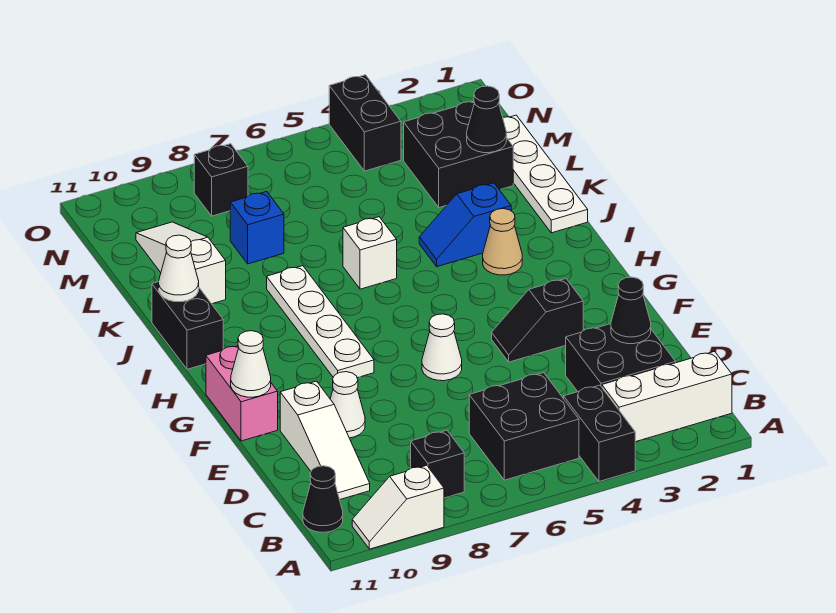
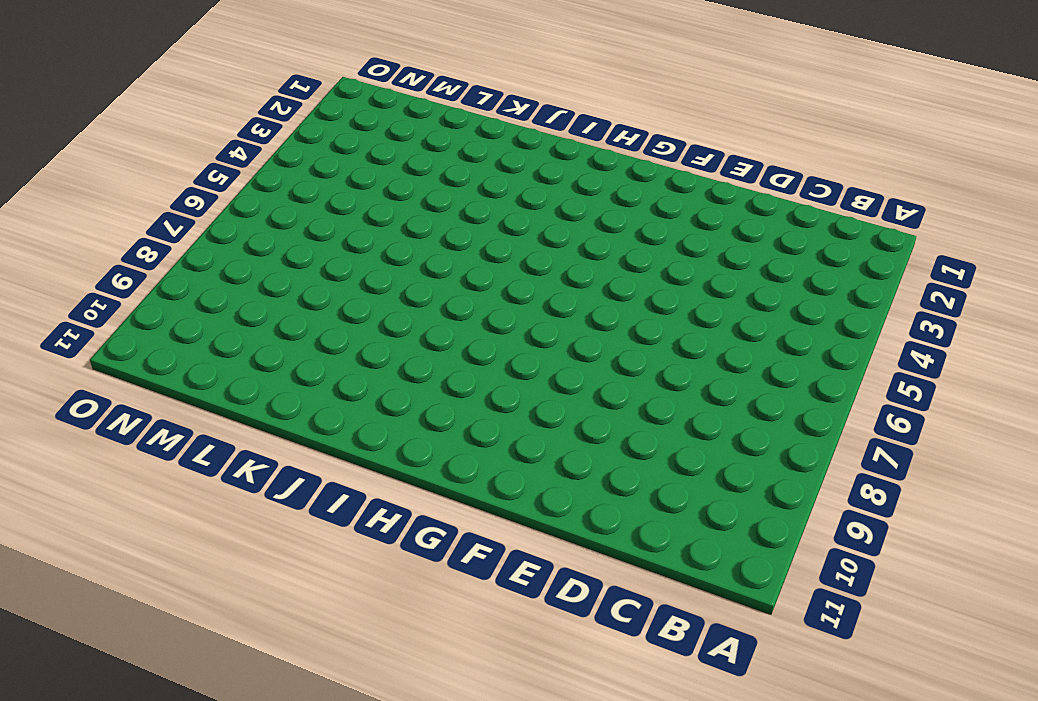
none -> black brick A4:B4 level 1
none -> white slope A9:A10 level 1 top 9
none -> white brick B1:B3 level 1

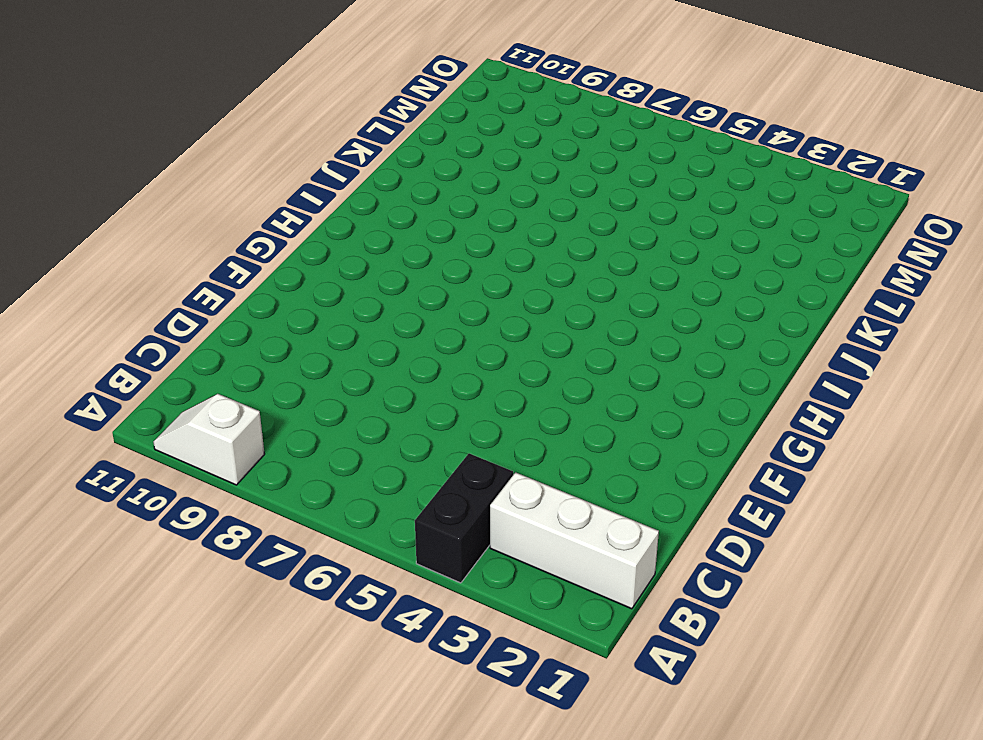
none -> black brick B5:C6 level 1
none -> black brick B8 level 1
none -> black cone B11 level 1

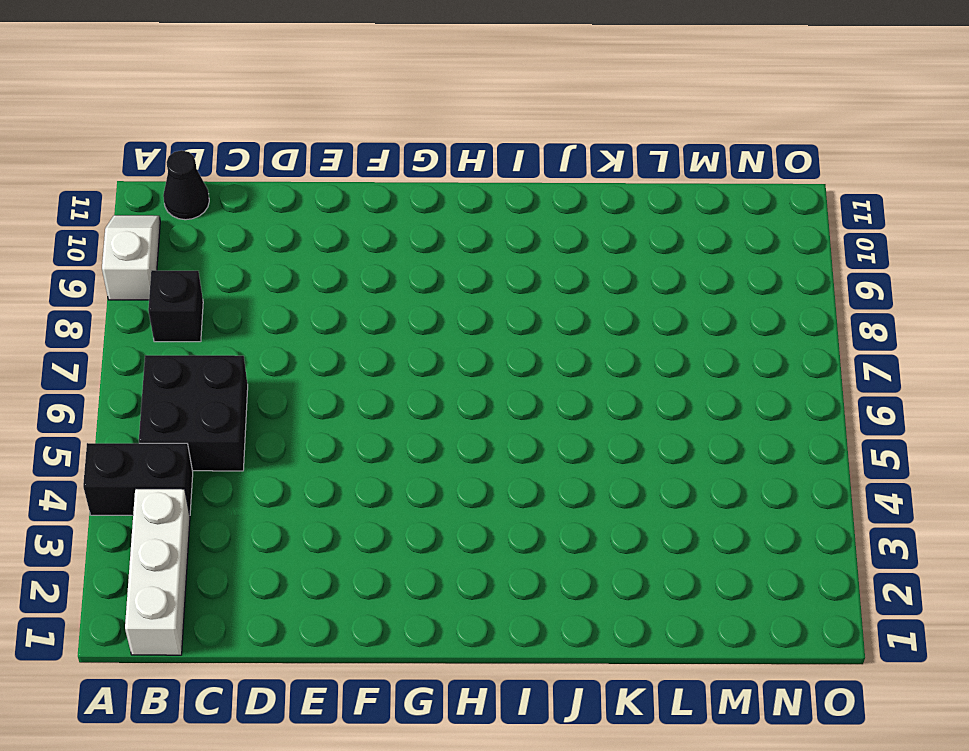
none -> black brick C2:D3 level 1
none -> white slope C10:E10 level 1 top E
none -> white cone E9 level 1

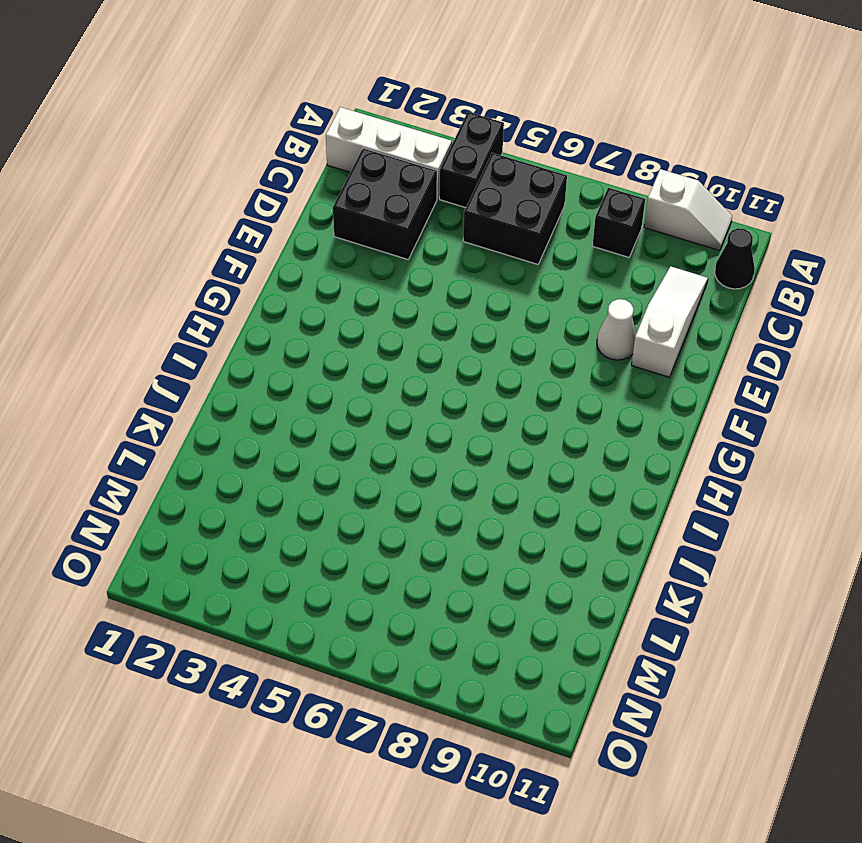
none -> black slope F3:F4 level 1 top 3
none -> white cone F6 level 1
none -> pink brick F11:G11 level 1

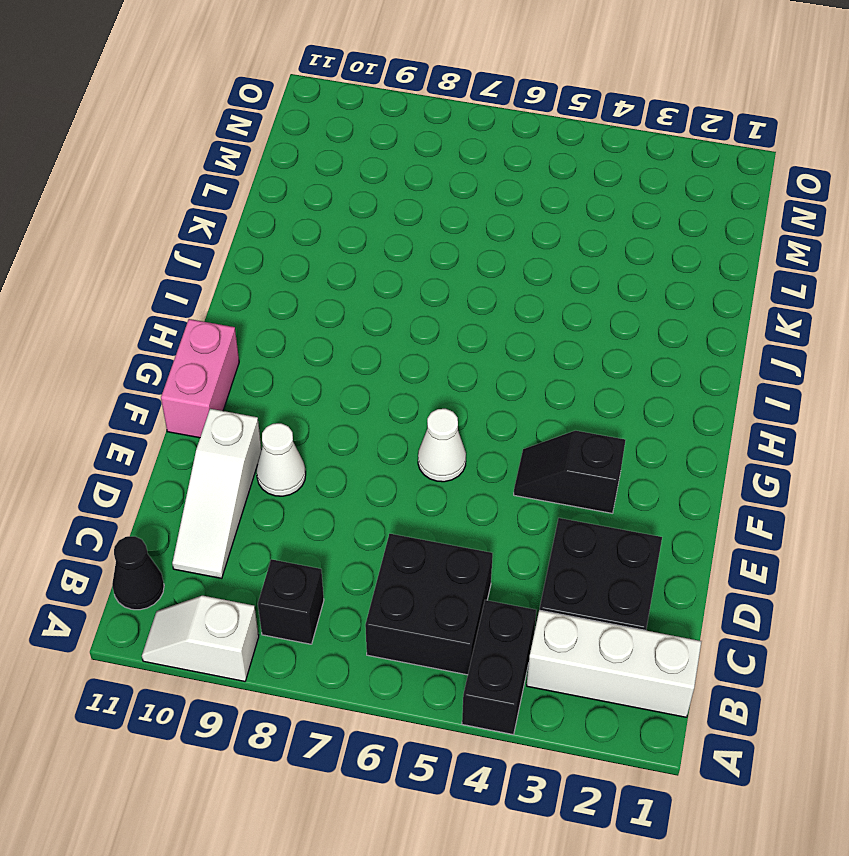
none -> white plate G8:J8 level 1
none -> tan cone I3 level 1
none -> black brick I11:J11 level 1

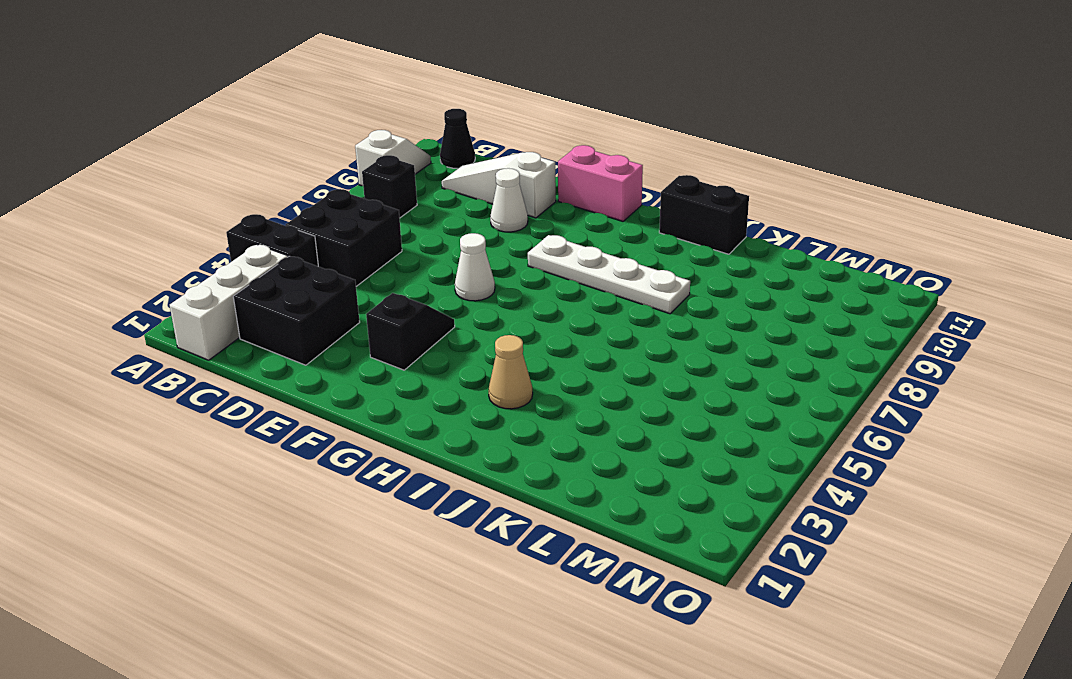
none -> white plate J1:M1 level 1
none -> blue slope J3:J4 level 1 top 3
none -> white brick J6 level 1

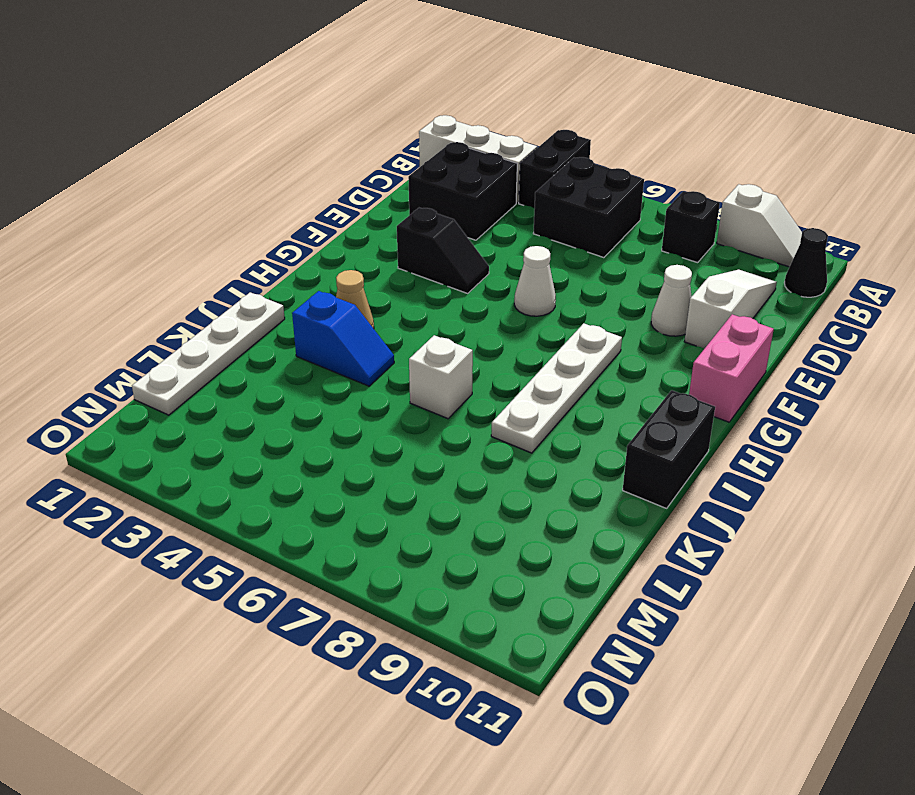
none -> white slope K10:M10 level 1 top K
none -> black brick L2:M3 level 1
none -> blue brick L8 level 1

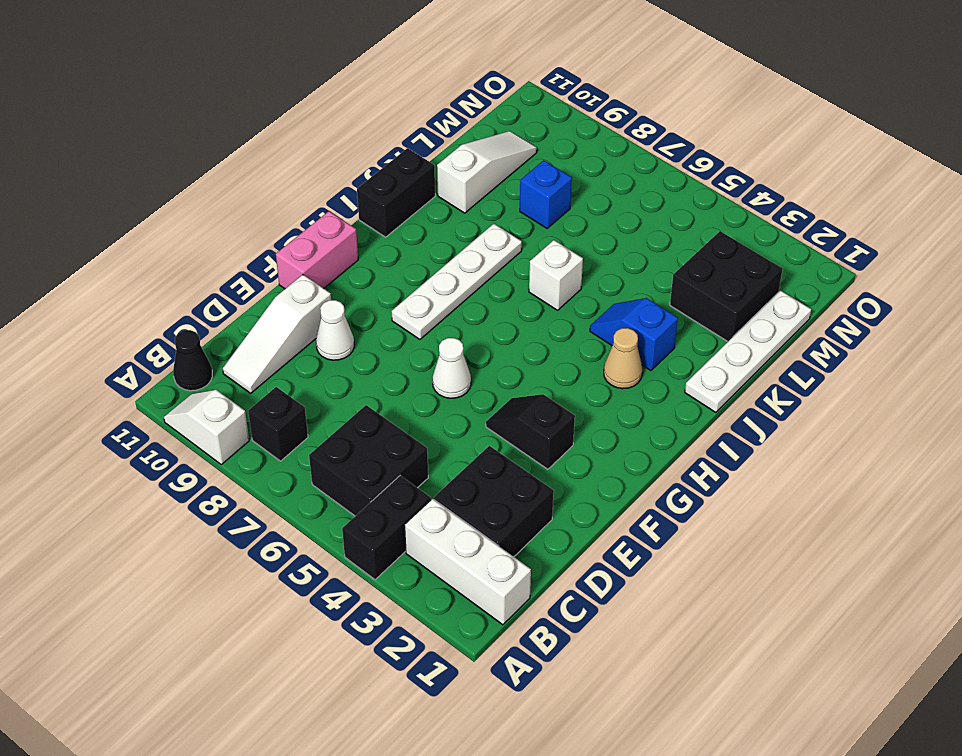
none -> black brick N4:O4 level 1
none -> black brick N8 level 1
none -> black cone D2 level 2

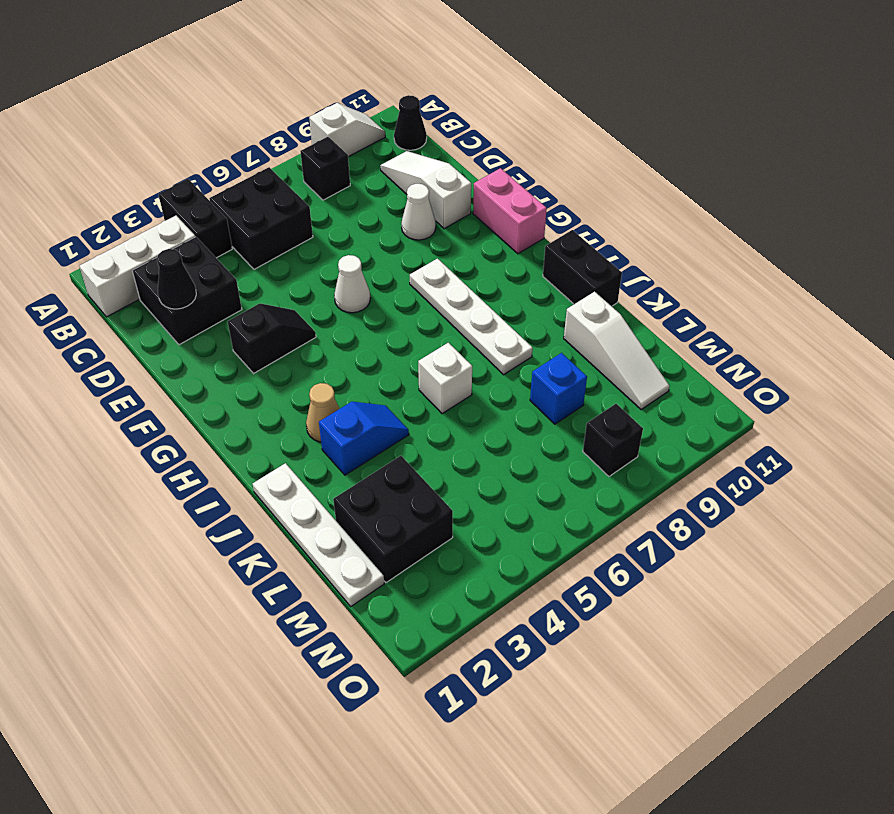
none -> black brick N4:O4 level 1
none -> white cone F11 level 2
none -> white cone J11 level 2

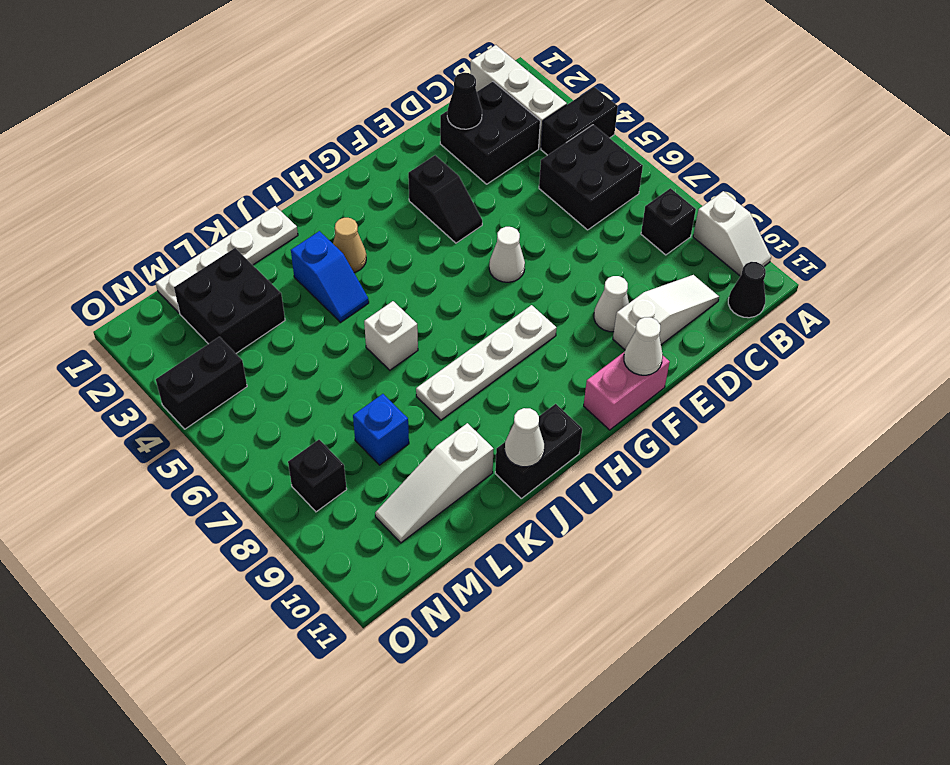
none -> black cone L2 level 2

